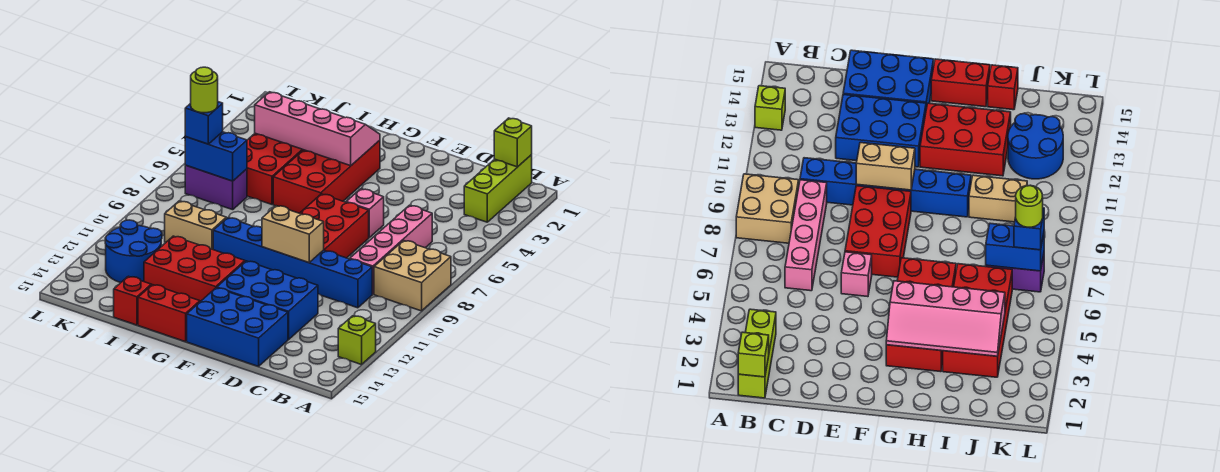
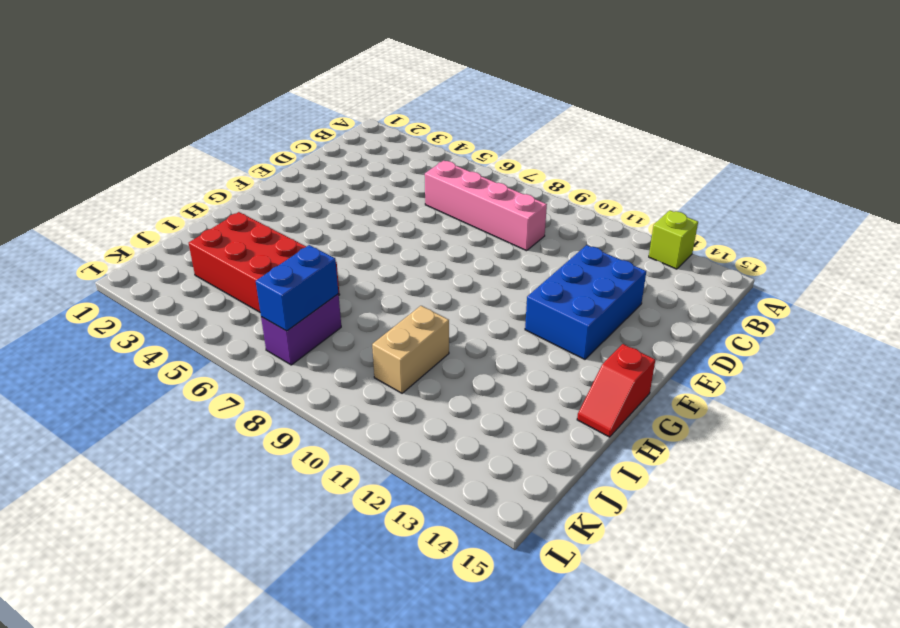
red slope G15:H15 level 1 top G -> red brick G15:H15 level 1
none -> tan brick A8:B9 level 1
none -> lime brick B1:B3 level 1
none -> blue brick C10:H10 level 1

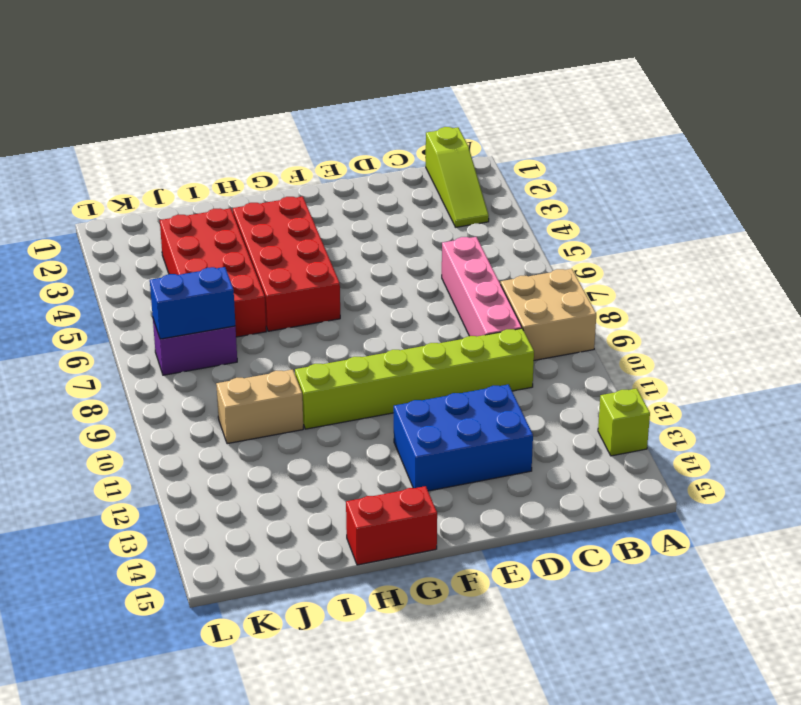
lime slope B1:B3 level 1 top 1 -> lime brick B1:B3 level 1
lime brick C10:H10 level 1 -> blue brick C10:H10 level 1
none -> blue brick D14:F15 level 1
none -> pink brick E6 level 1
none -> red brick E7:F9 level 1

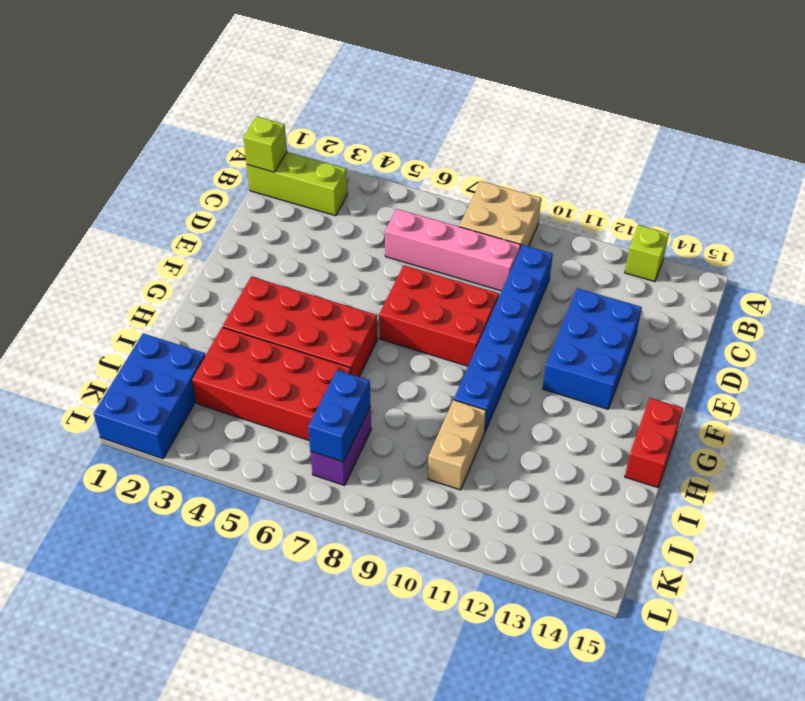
blue brick J1:L2 level 1 -> blue brick D14:F15 level 1
none -> pink brick E6 level 1
none -> red brick G12:I13 level 1
none -> red brick I15 level 1

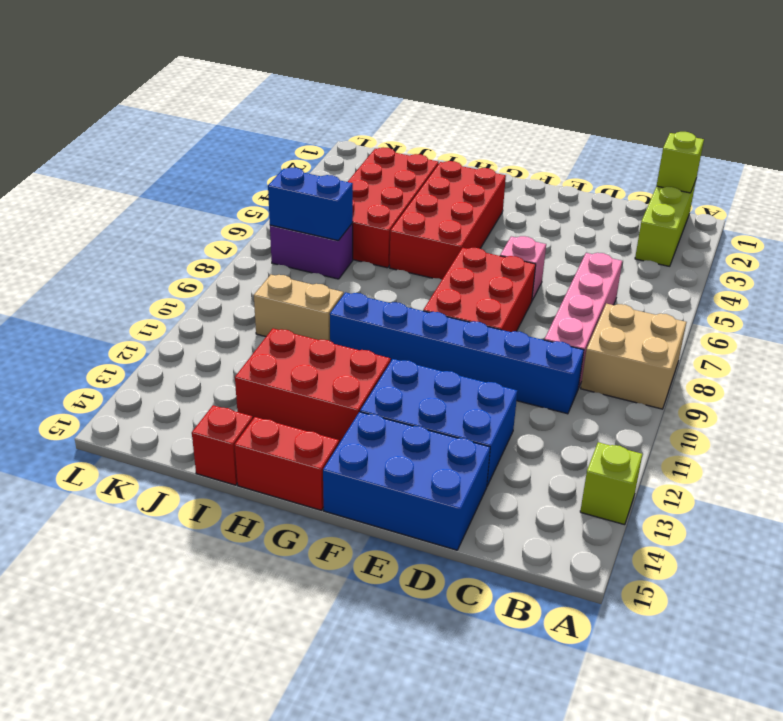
none -> blue round brick J12:K13 level 1
none -> tan brick E10:F10 level 2
none -> pink slope G3:J4 level 2 top 4

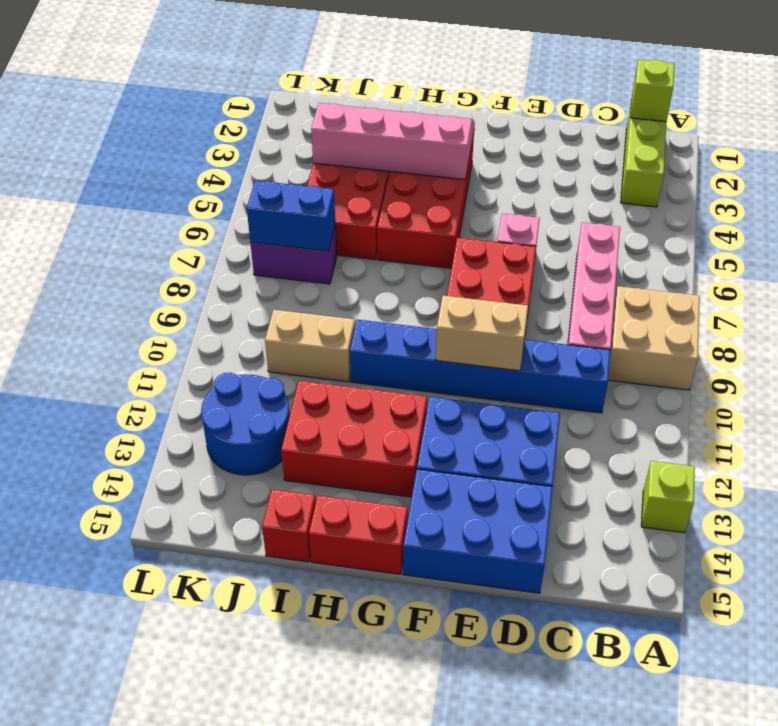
none -> blue brick K7 level 3
none -> lime round brick K7 level 4

